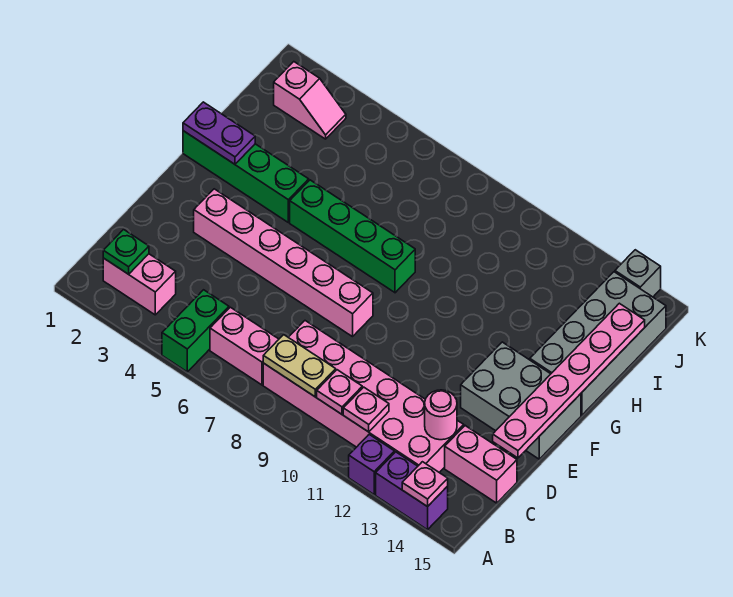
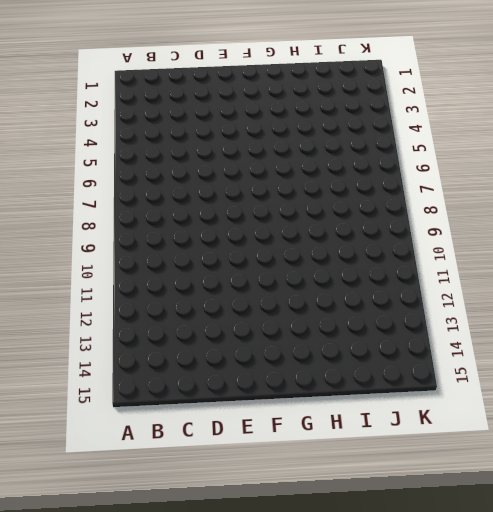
none -> green brick A5:B5 level 1
none -> purple brick A12 level 1
none -> purple brick A13:A14 level 1

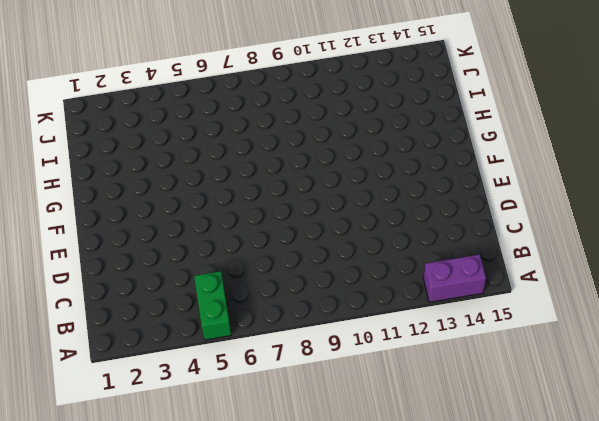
none -> purple brick A12 level 1
none -> pink brick B2:B3 level 1
none -> pink brick B6:B7 level 1

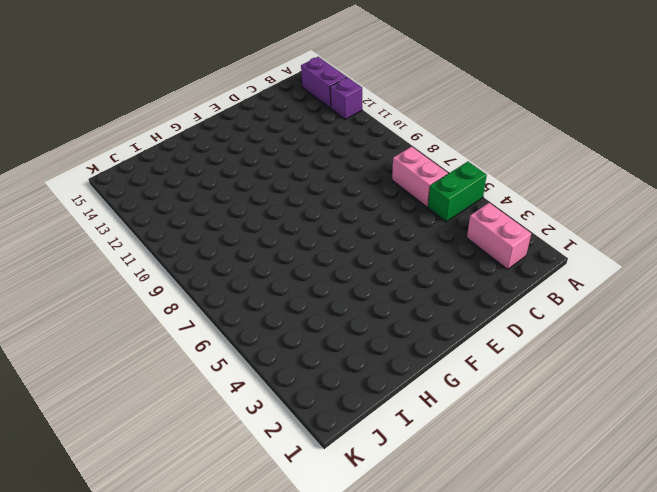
none -> pink brick B8:C13 level 1
none -> pink brick C14:C15 level 1
none -> pink brick E3:E8 level 1

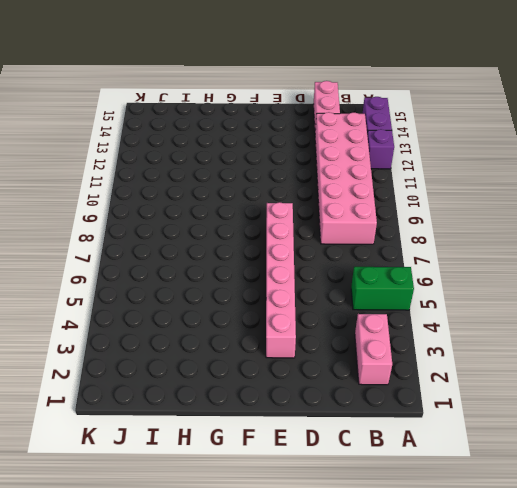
none -> pink brick B6:B7 level 1
none -> grey brick E13:F15 level 1
none -> green brick G1:G4 level 1

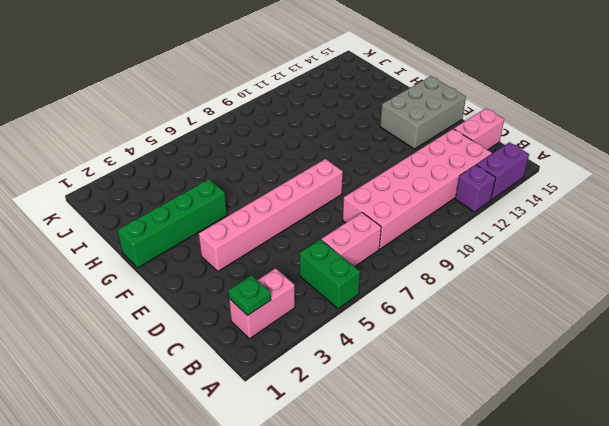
none -> green brick G5:G8 level 1
none -> grey brick G14:J15 level 1
none -> pink slope J2:J3 level 1 top 2

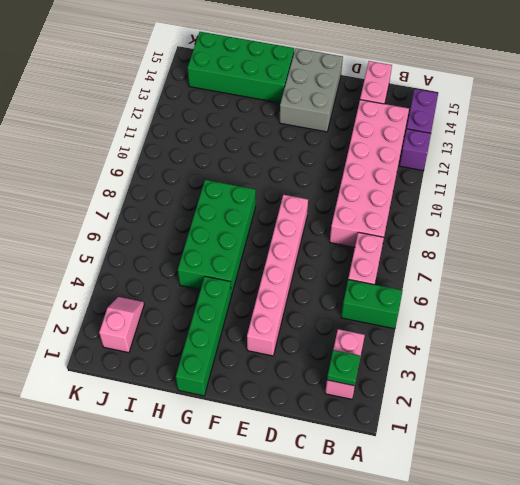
green brick G5:H8 level 1 -> green brick G5:G8 level 1
green brick G14:J15 level 1 -> grey brick G14:J15 level 1
none -> grey brick K14 level 1
none -> pink plate A14 level 2
none -> tan plate B8:B9 level 2

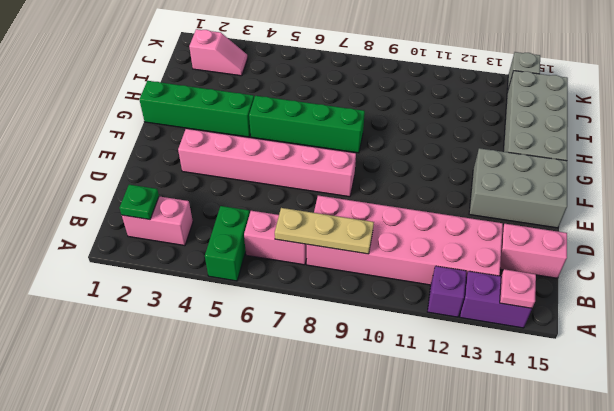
tan plate B7:B9 level 2 -> tan plate B8:B9 level 2
none -> pink plate B10 level 2
none -> pink plate B11 level 2
none -> pink round brick C13 level 2

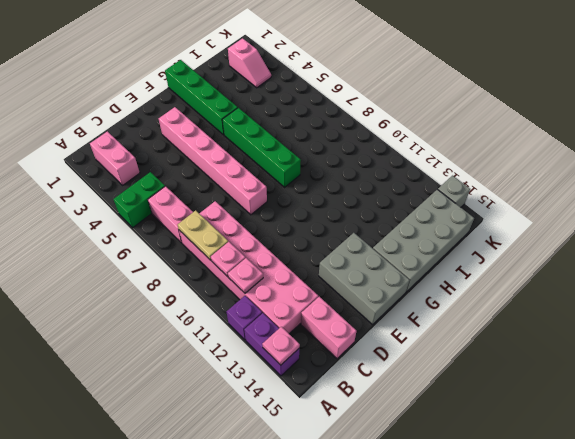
none -> green plate B2 level 2
none -> pink round brick C13 level 2
none -> pink plate D15:I15 level 2

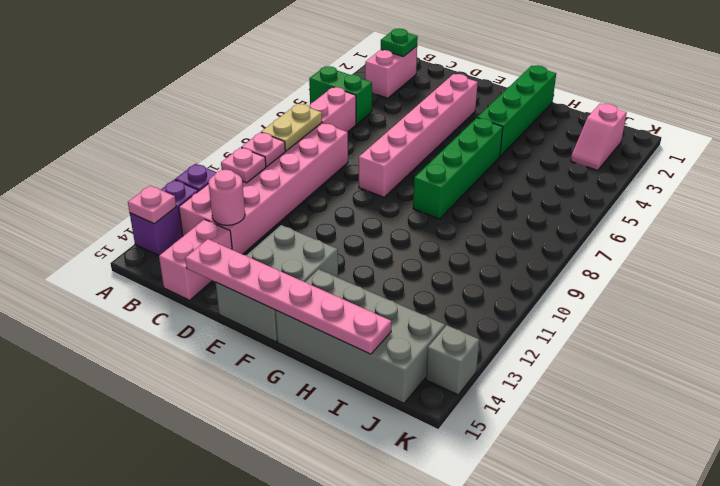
none -> purple plate G1:G2 level 2

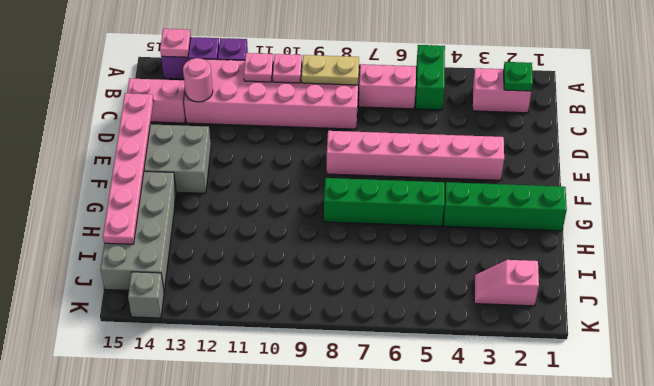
none -> purple plate G1:G2 level 2

